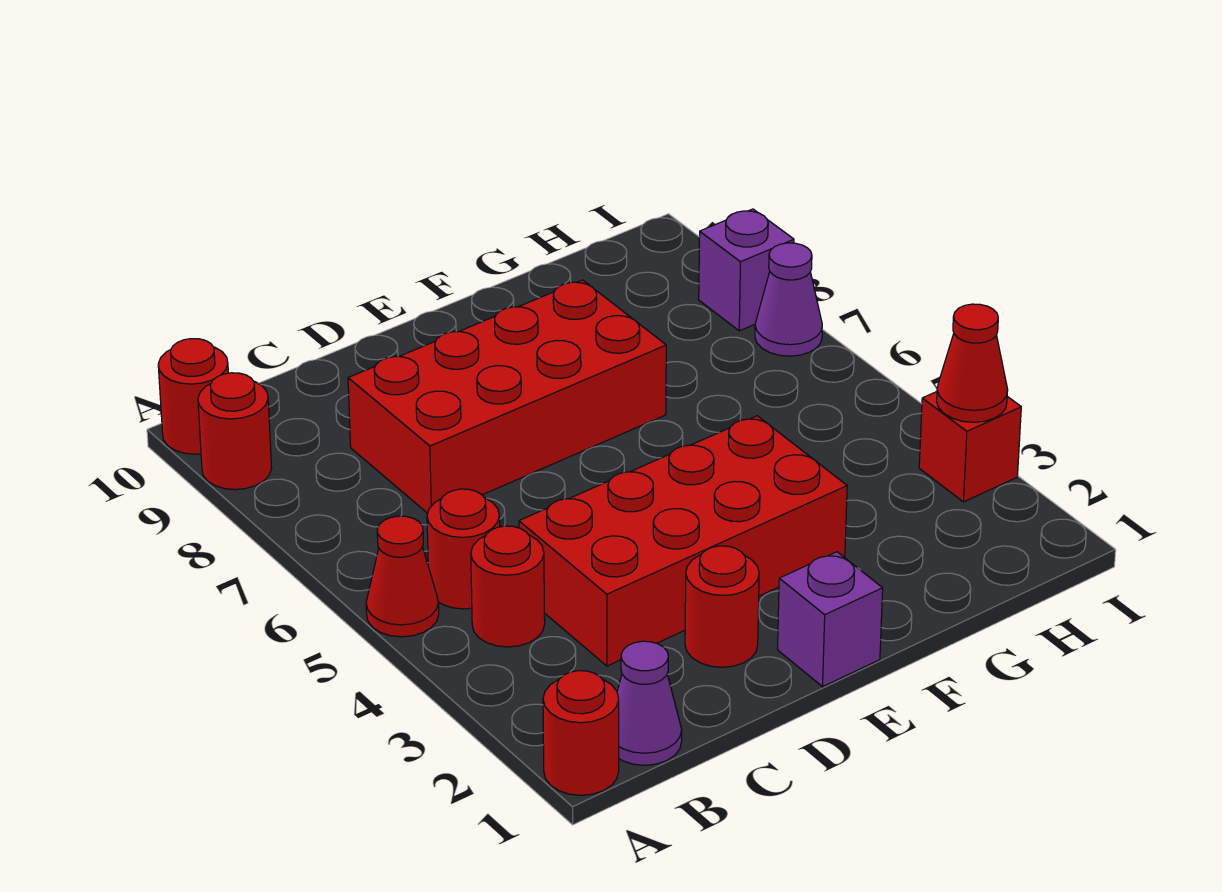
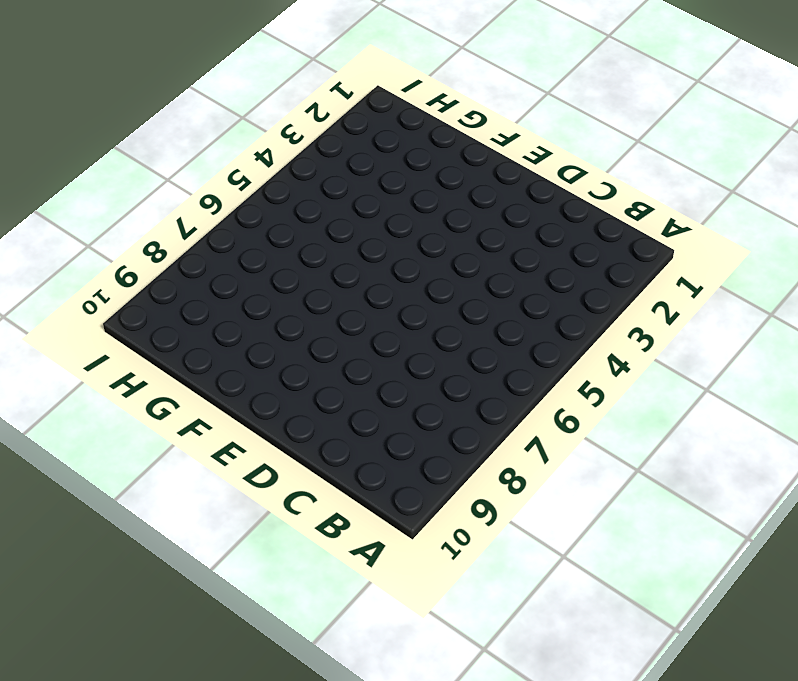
none -> red round brick A1 level 1
none -> red cone A5 level 1
none -> red round brick A9 level 1

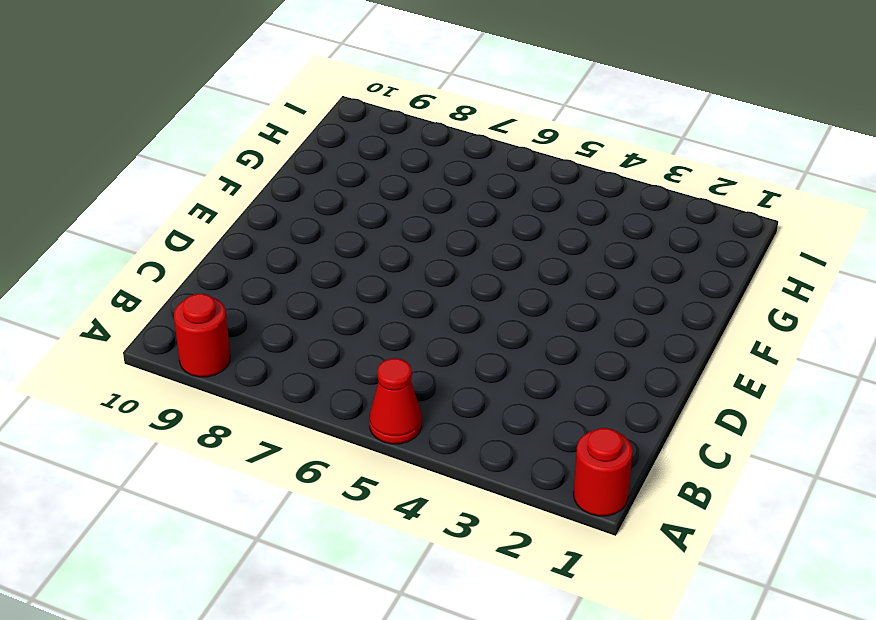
none -> red round brick A10 level 1
none -> purple cone B1 level 1
none -> red round brick B4 level 1

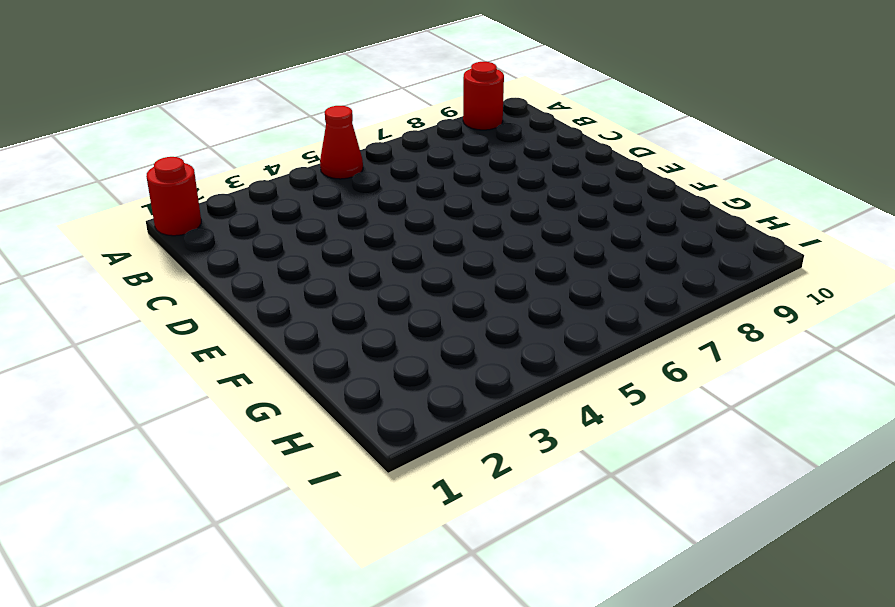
none -> red round brick A10 level 1
none -> purple cone B1 level 1
none -> red round brick B4 level 1

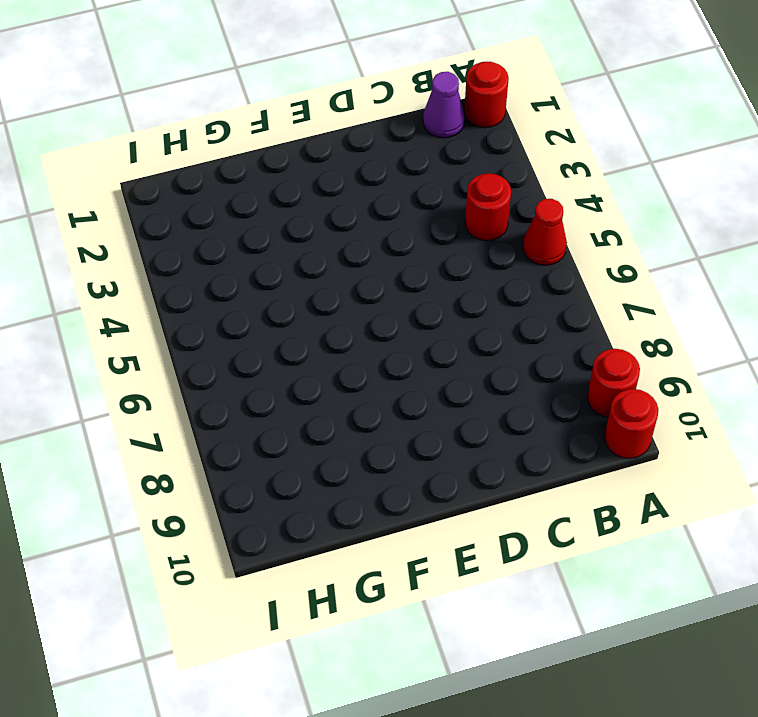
none -> red round brick B5 level 1
none -> red brick C3:F4 level 1
none -> red brick C7:F8 level 1

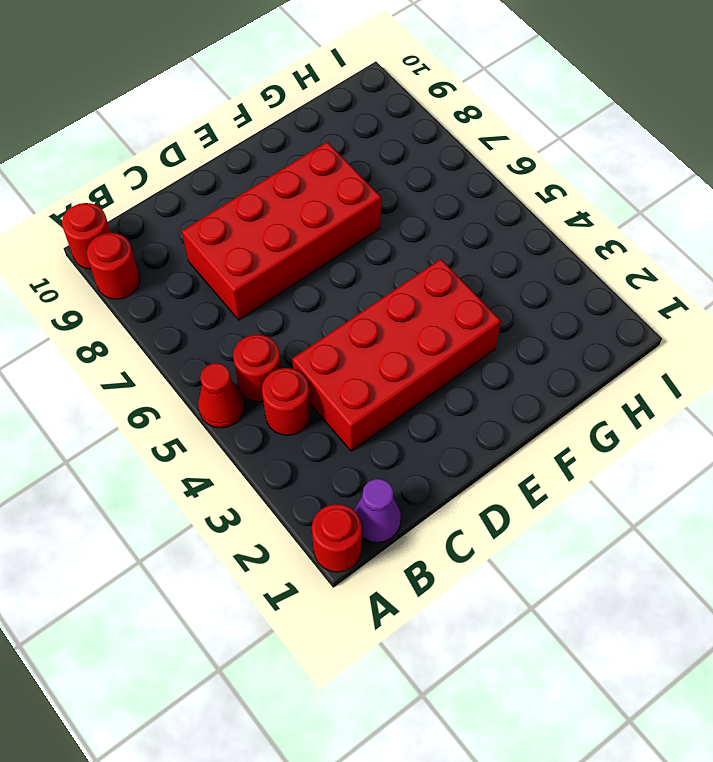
none -> red round brick D2 level 1
none -> purple brick E1 level 1
none -> red brick I3 level 1

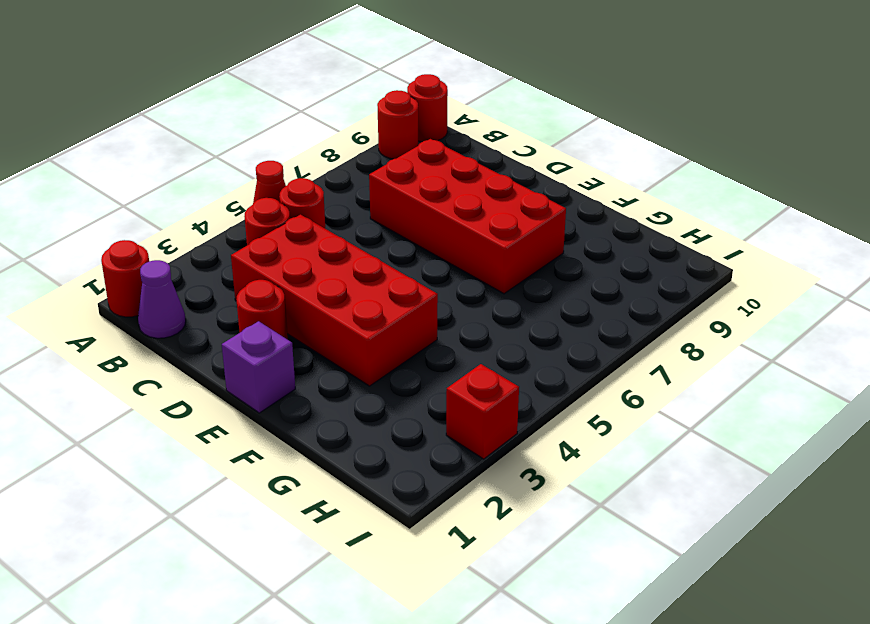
none -> purple cone I7 level 1
none -> purple brick I8 level 1
none -> red cone I3 level 2

